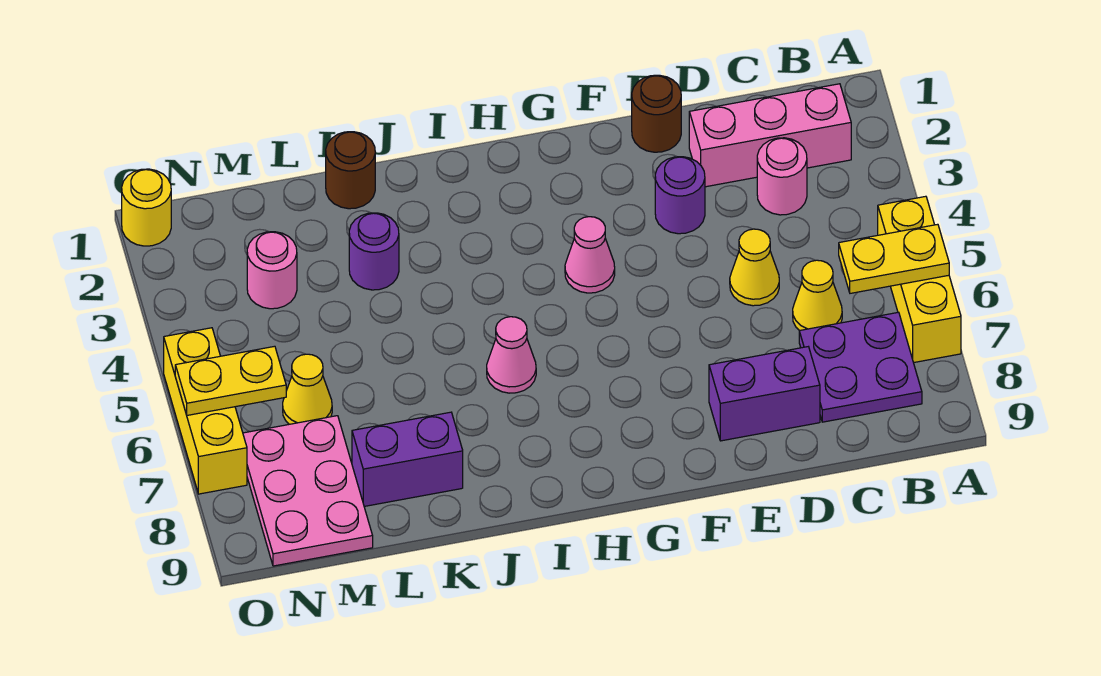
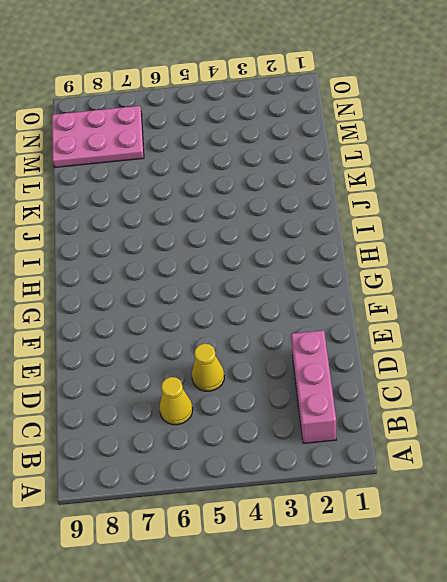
none -> yellow brick A5:A7 level 1
none -> purple plate B7:C8 level 1
none -> pink round brick C3 level 1

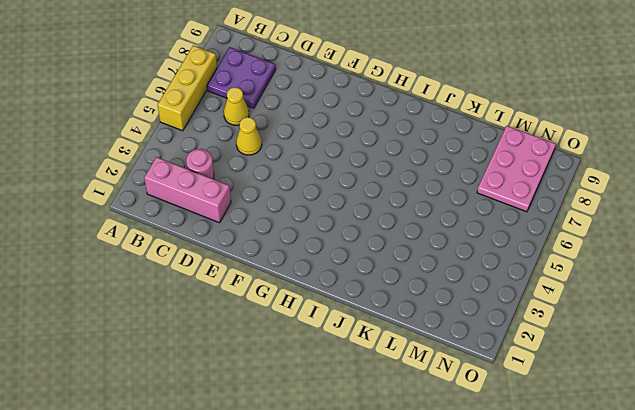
none -> purple brick D8:E8 level 1
none -> brown round brick E1 level 1
none -> purple round brick E3 level 1

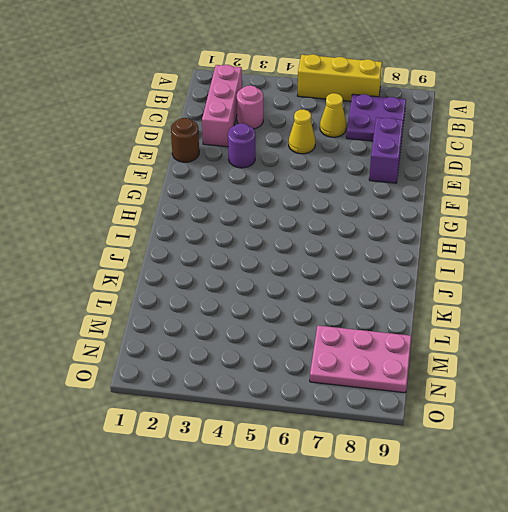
none -> pink cone G4 level 1
none -> pink cone I6 level 1
none -> brown round brick K1 level 1

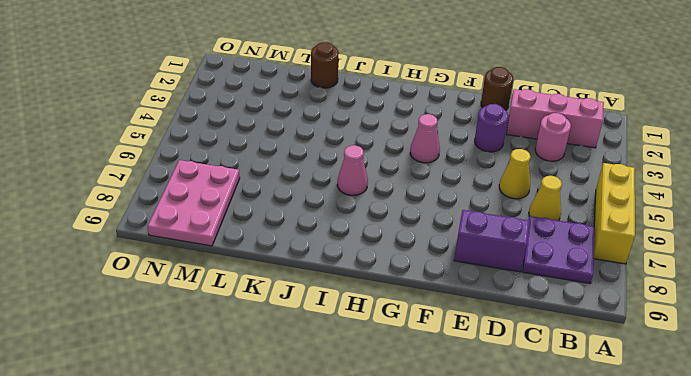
none -> purple round brick K3 level 1
none -> purple brick K8:L8 level 1
none -> pink round brick M3 level 1

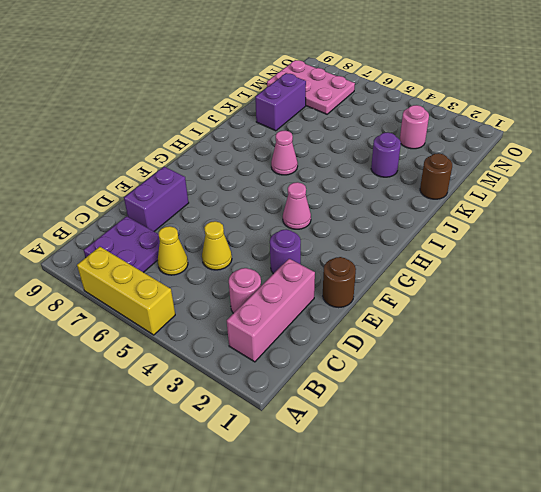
none -> yellow cone M6 level 1
none -> yellow round brick O1 level 1
none -> yellow brick O5:O7 level 1

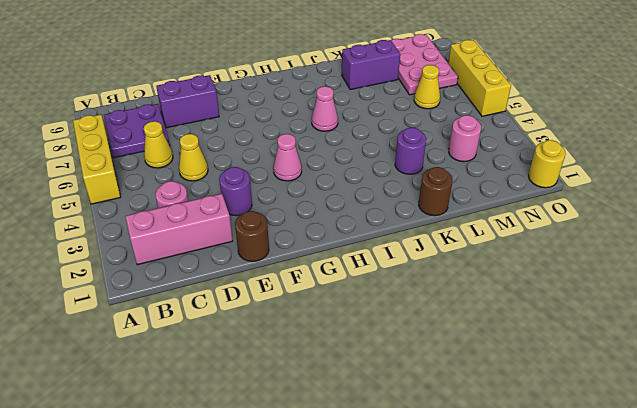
none -> yellow plate A6:B6 level 2
none -> yellow plate N6:O6 level 2

